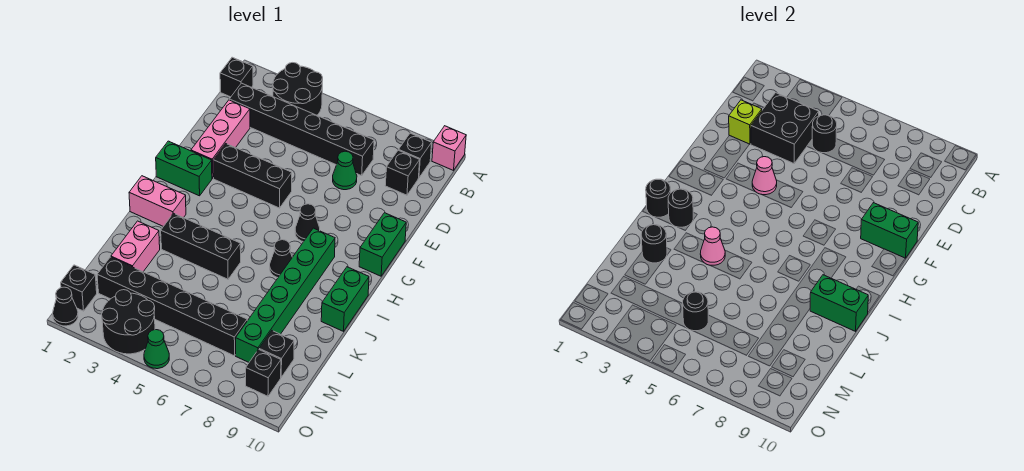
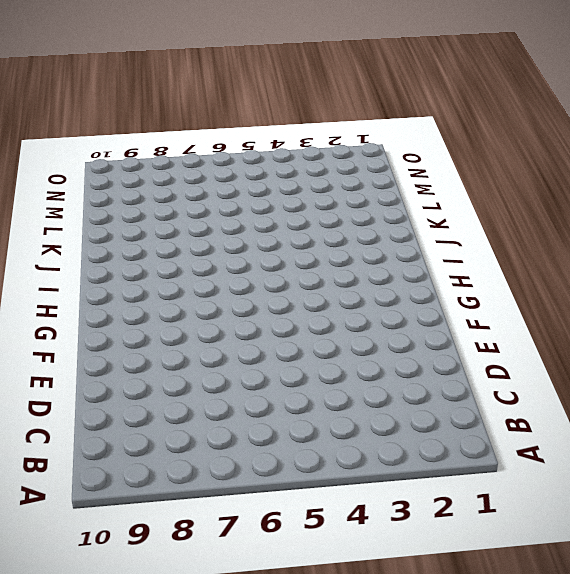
none -> black round brick A3:B4 level 1
none -> pink brick A10 level 1
none -> black brick B1 level 1
none -> black brick B9 level 1

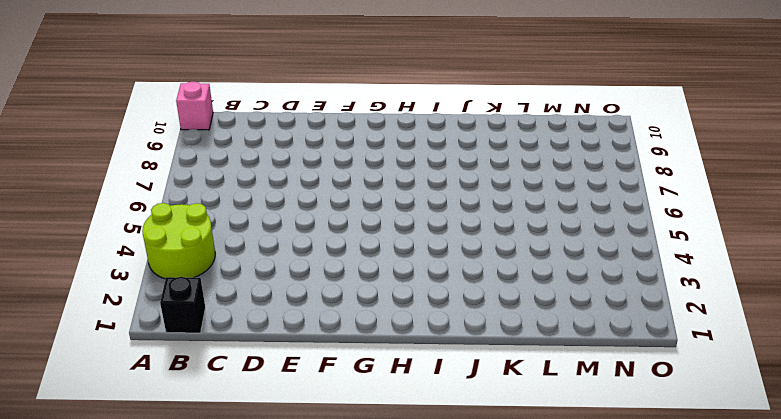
lime round brick A3:B4 level 1 -> black round brick A3:B4 level 1
none -> black brick B9 level 1
none -> black brick C2:C7 level 1
none -> black brick C9 level 1
none -> pink brick D2:F2 level 1

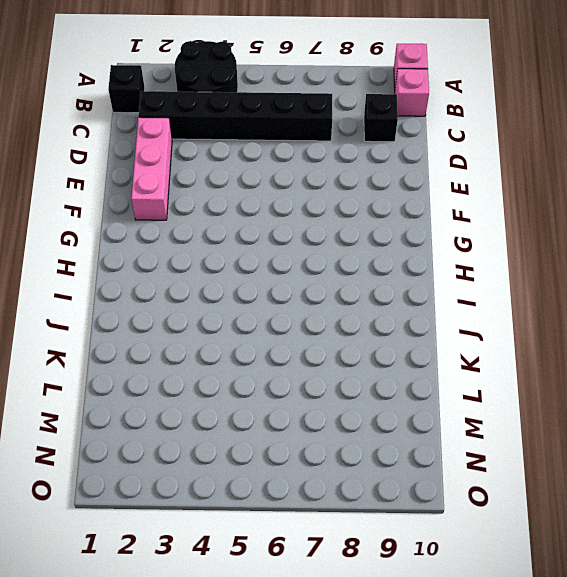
pink brick B10 level 1 -> none
none -> black brick B9 level 1
none -> green cone D7 level 1
none -> black brick F3:F5 level 1
none -> green brick F10:G10 level 1

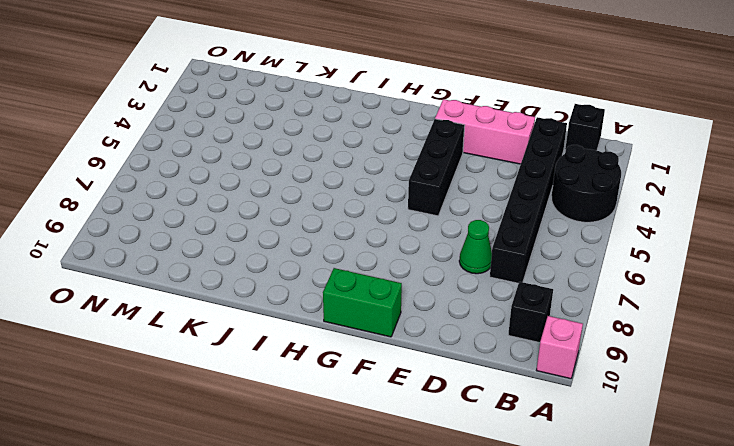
none -> black brick C9 level 1
none -> green brick G1:G2 level 1
none -> black cone G7 level 1
none -> green brick H8:M8 level 1

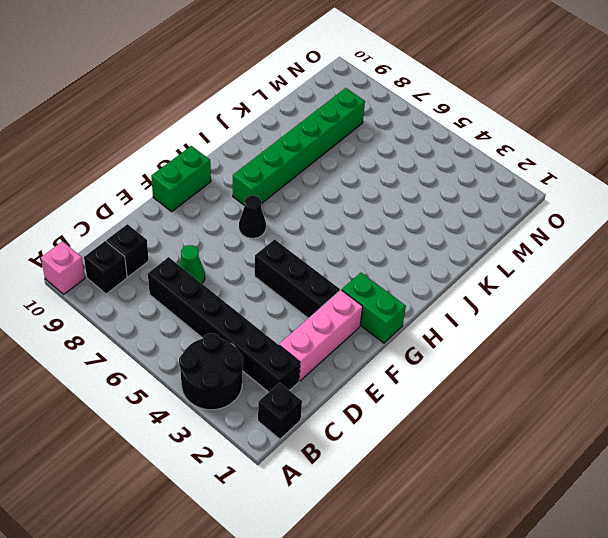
none -> pink brick I1:I2 level 1
none -> black cone I7 level 1
none -> green brick I10:J10 level 1
none -> black brick J3:J5 level 1

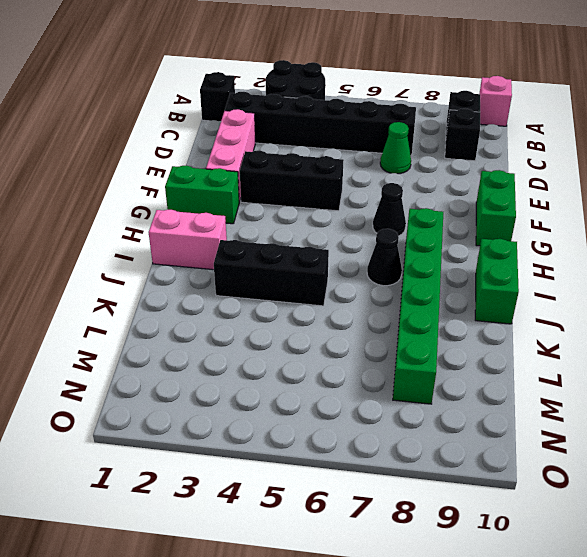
none -> pink brick K2:L2 level 1
none -> black brick M2:M7 level 1
none -> black brick M9 level 1
none -> black brick N1 level 1

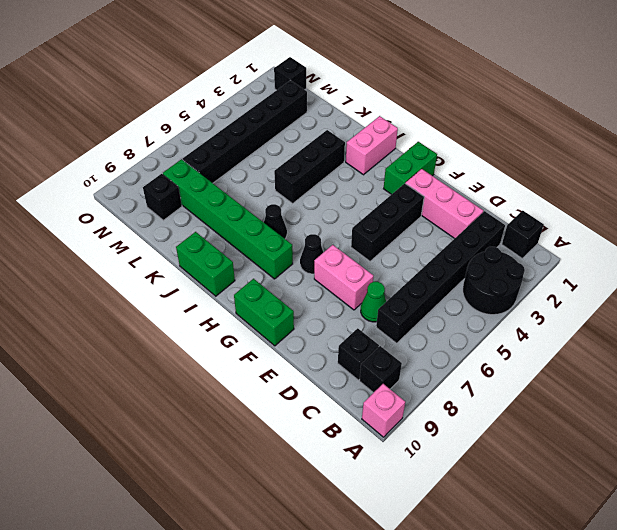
pink brick E7:F7 level 1 -> pink brick K2:L2 level 1
none -> black round brick N3:O4 level 1
none -> black brick N9 level 1
none -> black cone O1 level 1
none -> green cone O5 level 1

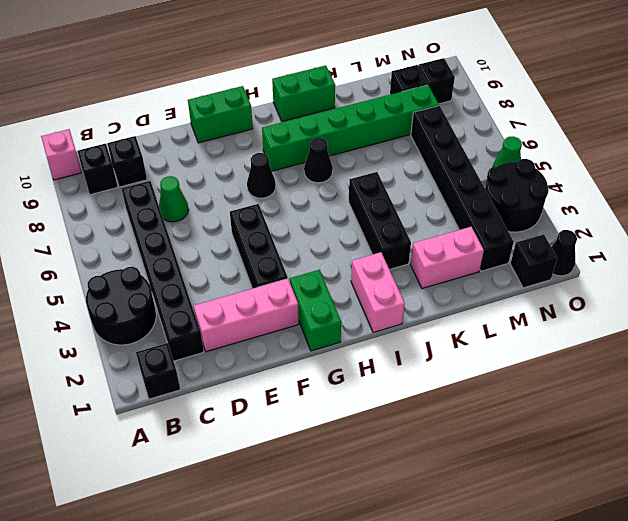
none -> black brick C3:D4 level 2
none -> black round brick C5 level 2
none -> lime brick D2 level 2
none -> pink cone F4 level 2

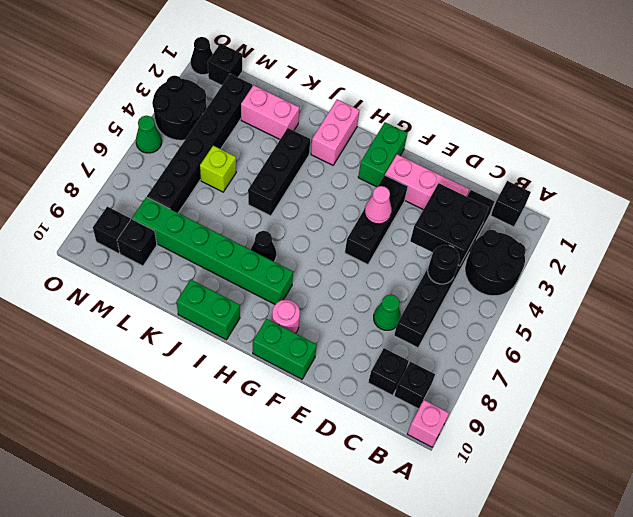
pink round brick G9 level 1 -> none
lime brick L5 level 1 -> lime brick D2 level 2
none -> black cone G7 level 1
none -> green brick F9:F10 level 2
none -> black round brick I1 level 2
none -> black round brick I2 level 2

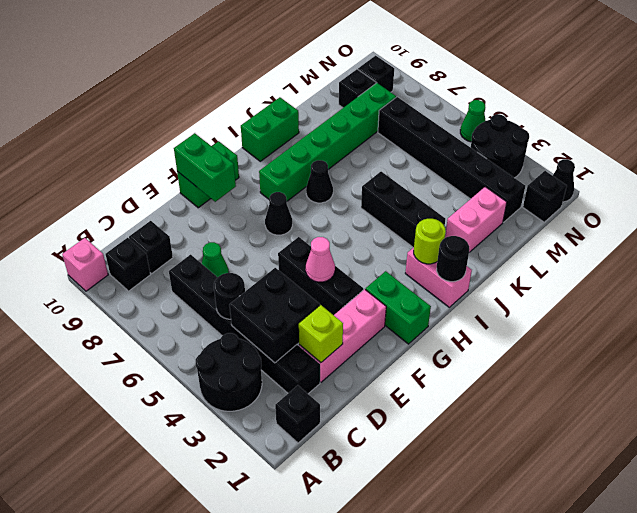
lime round brick I2 level 2 -> black round brick I2 level 2
none -> pink cone J4 level 2
none -> green brick J9:J10 level 2
none -> black round brick K2 level 2
none -> black round brick M5 level 2

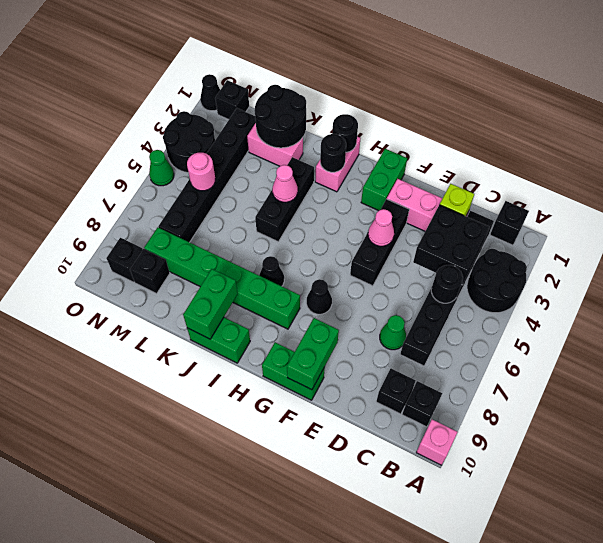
black round brick K1:L2 level 2 -> black round brick K2 level 2
pink round brick M5 level 2 -> black round brick M5 level 2

